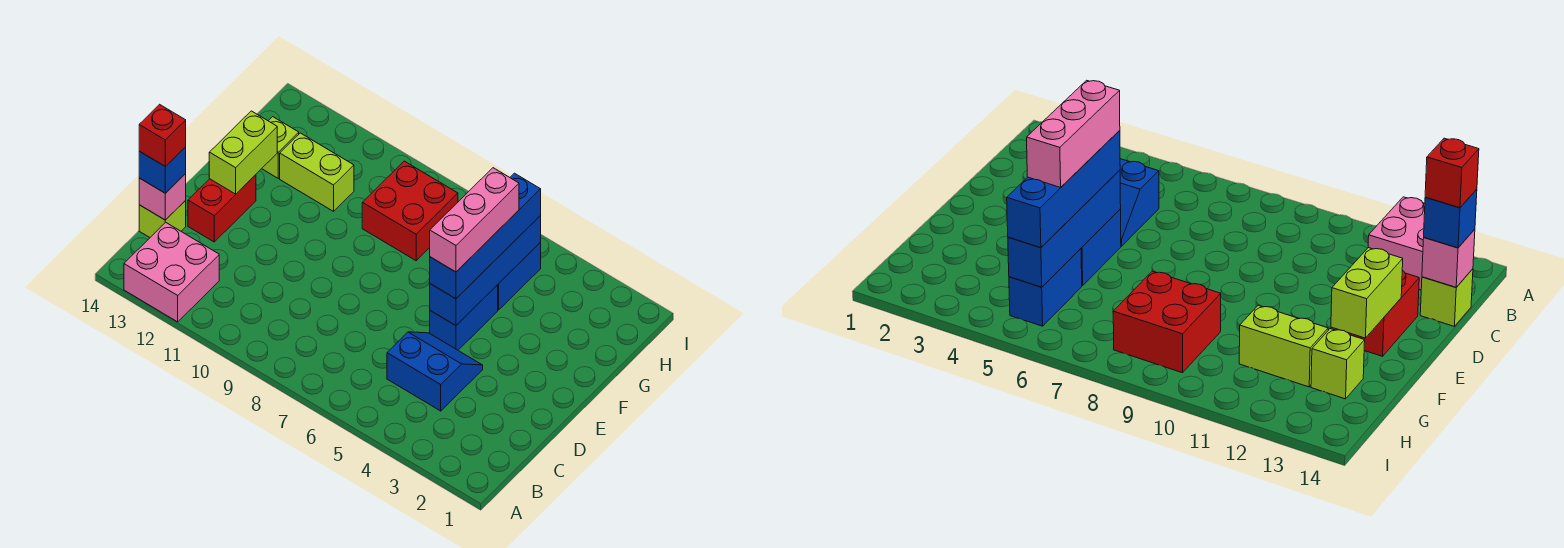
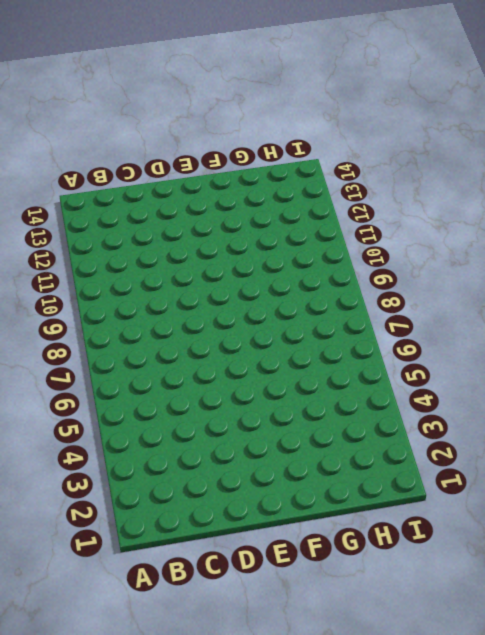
none -> pink brick A12:B13 level 1
none -> blue slope C4:D5 level 1 top C
none -> lime brick C14 level 1

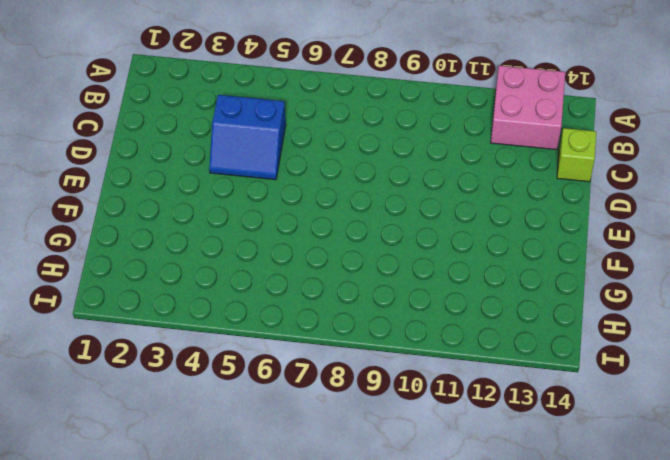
none -> red brick D13:E13 level 1
none -> blue brick E5:F5 level 1
none -> blue brick G5:H5 level 1

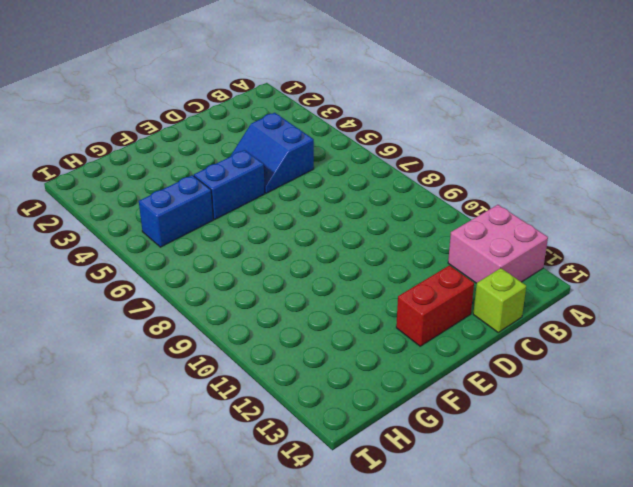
none -> red brick G8:H9 level 1
none -> lime brick G11:G12 level 1
none -> lime brick G13 level 1

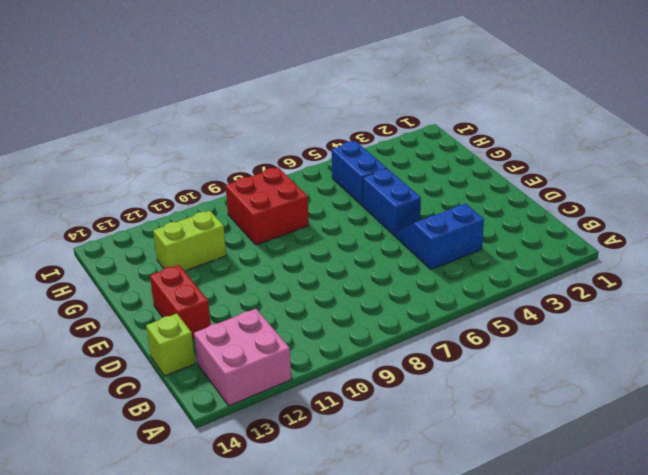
none -> lime brick G13 level 1
none -> pink brick C14 level 2
none -> blue brick E5:H5 level 2

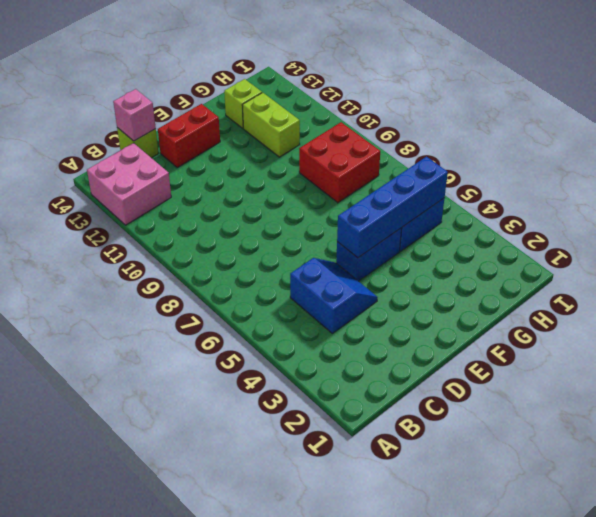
none -> lime brick E13:F13 level 2
none -> blue brick C14 level 3
none -> blue brick E5:H5 level 3

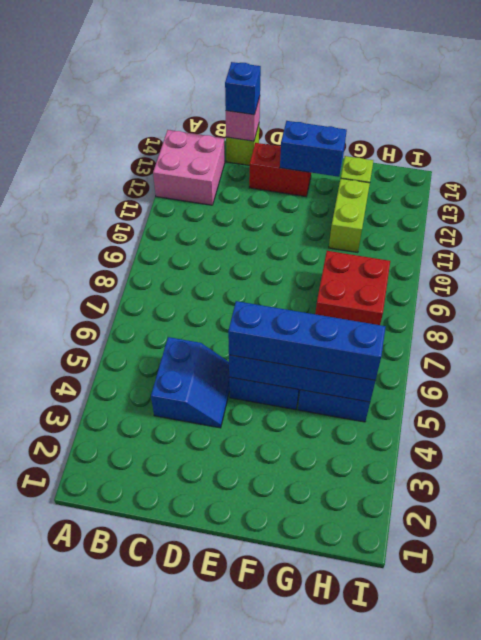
blue brick E13:F13 level 2 -> lime brick E13:F13 level 2
none -> red brick C14 level 4
none -> pink brick E5:G5 level 4

